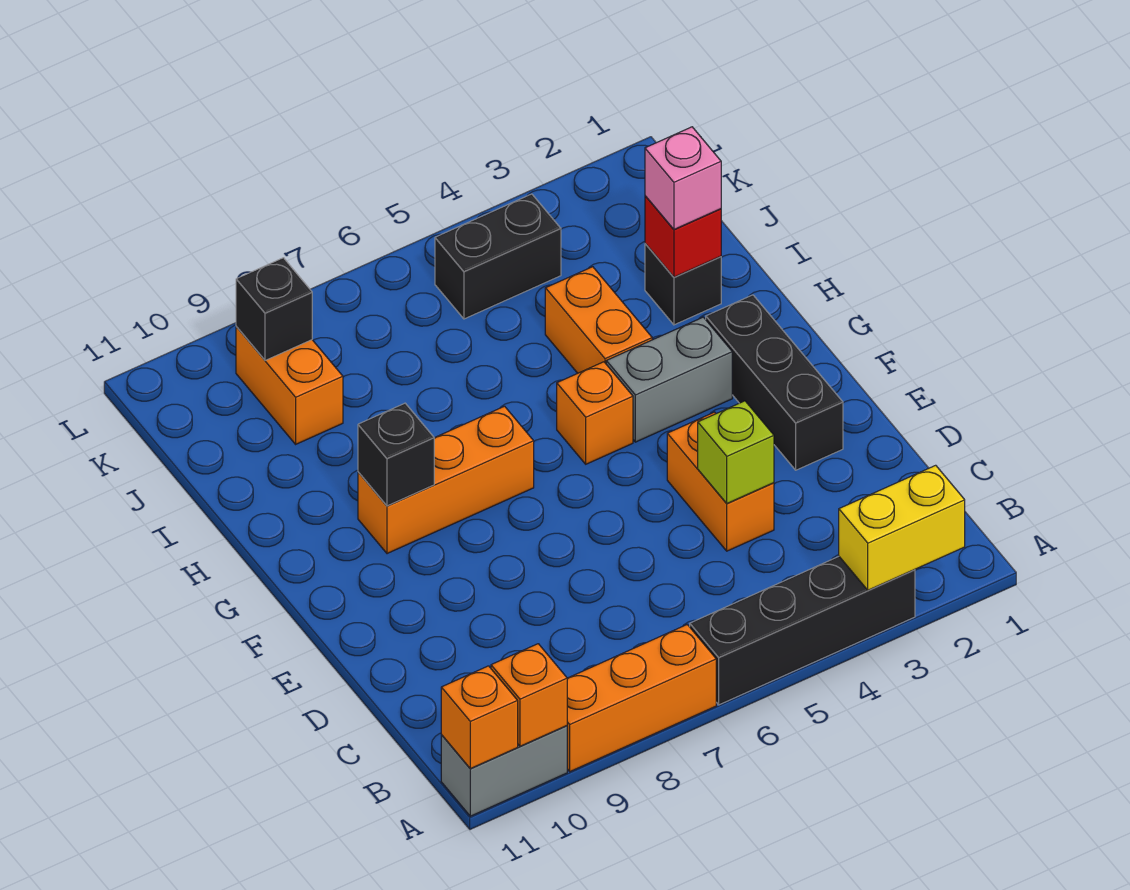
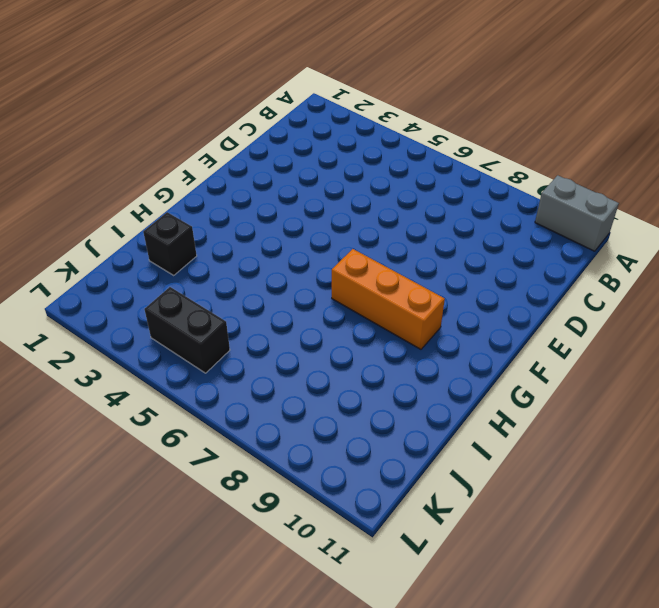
none -> black brick A3:A6 level 1
none -> orange brick A7:A9 level 1
none -> orange brick D4:E4 level 1

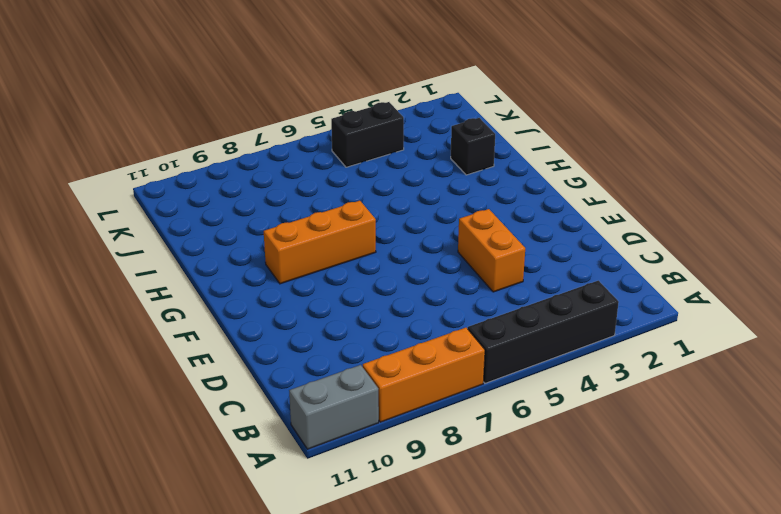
none -> black brick E2:G2 level 1
none -> grey brick G3:G4 level 1
none -> orange brick G5 level 1

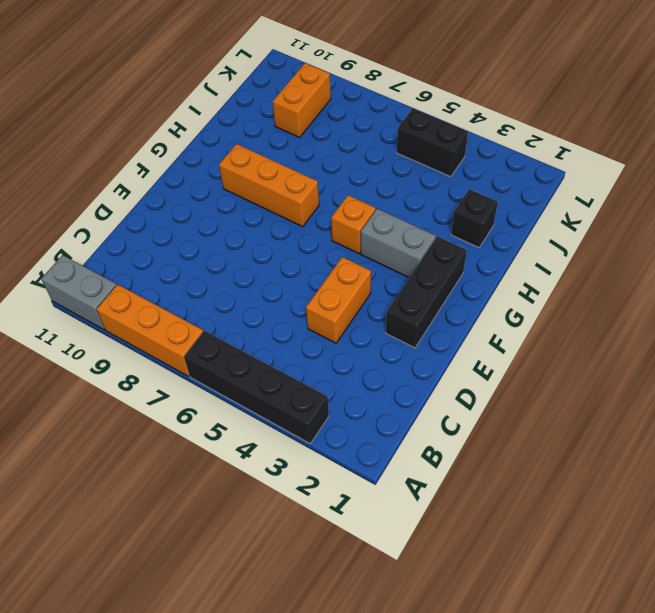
none -> orange brick H4:I4 level 1
none -> yellow brick A2:A3 level 2
none -> orange brick A10 level 2

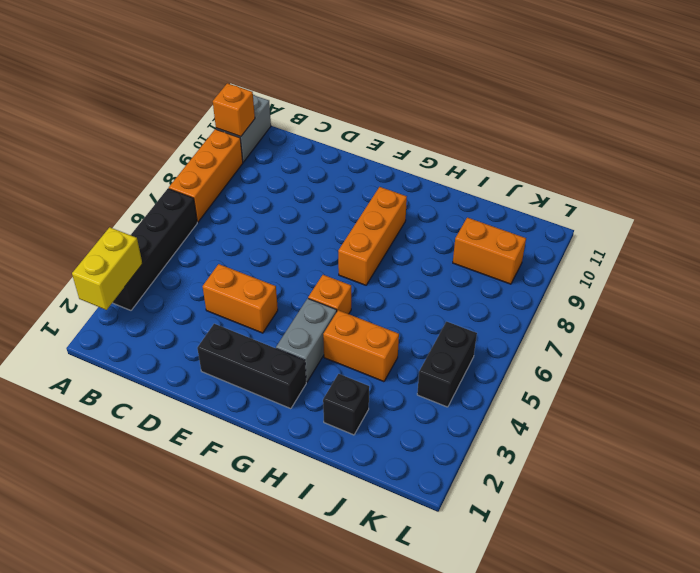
none -> orange brick A11 level 2
none -> lime brick D4 level 2
none -> black brick G9 level 2

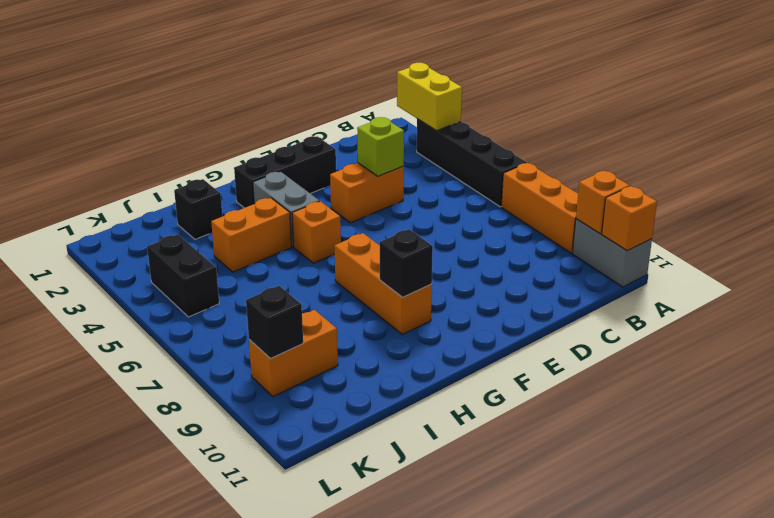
none -> red brick I2 level 2
none -> pink brick I2 level 3

